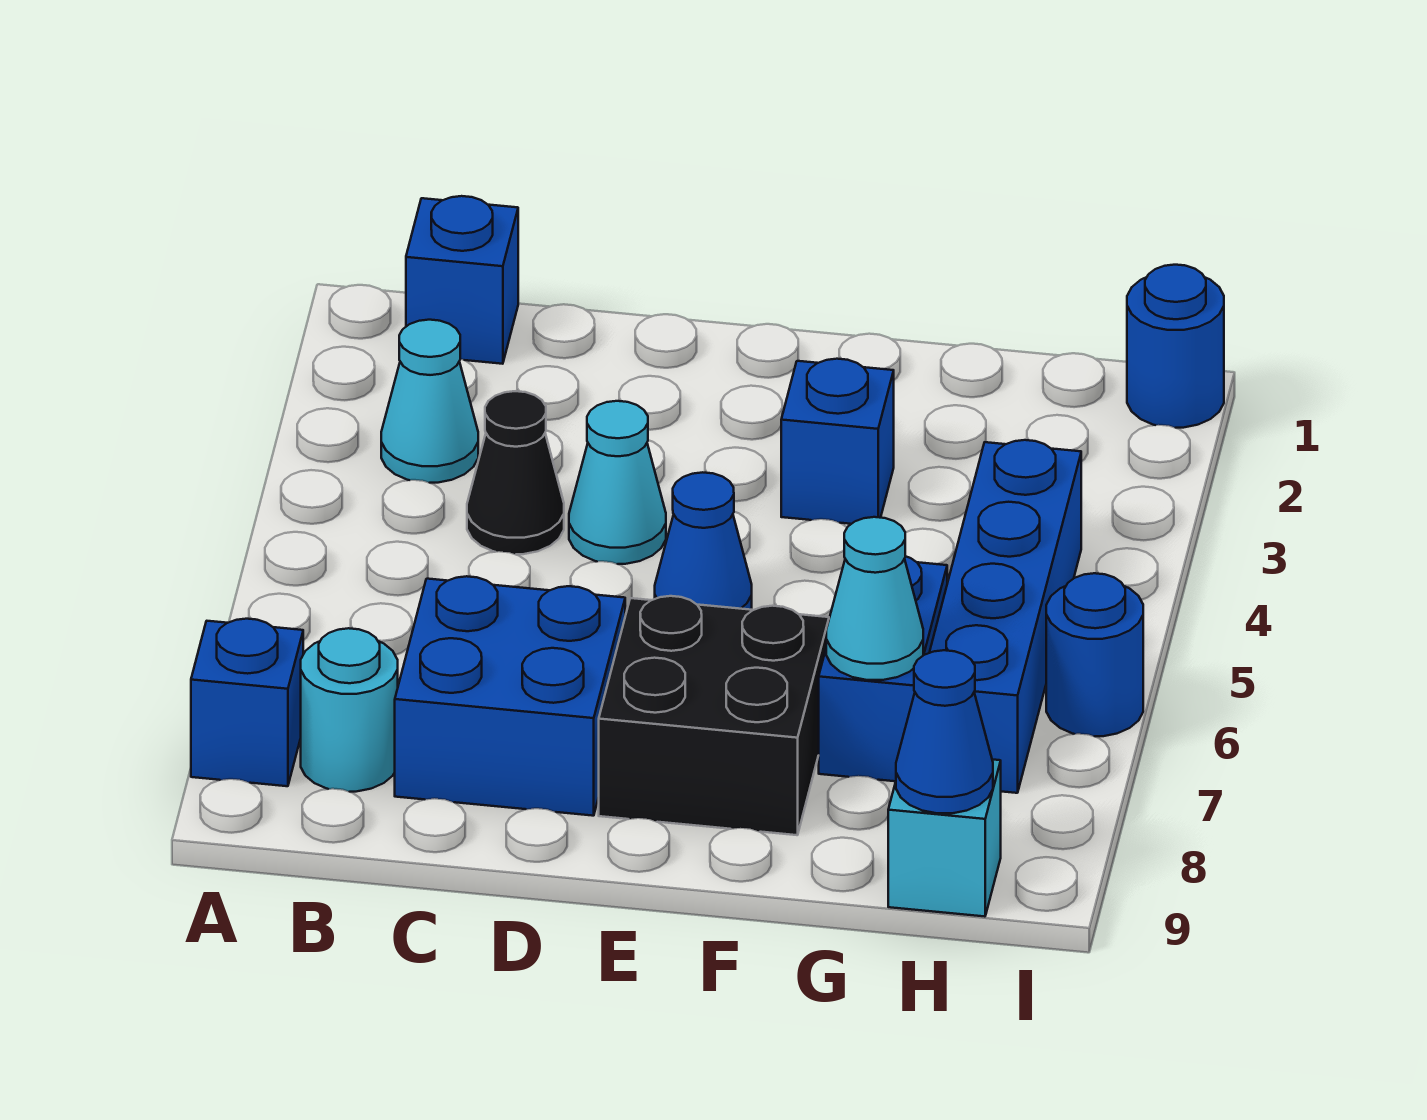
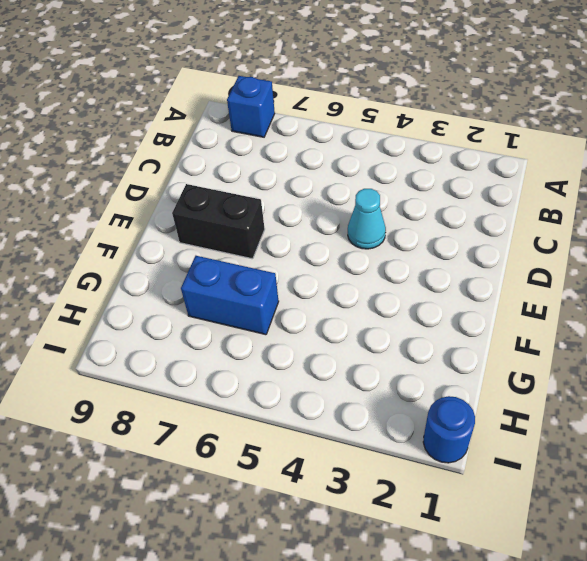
black brick E7:E8 level 1 -> black brick E7:F8 level 1
none -> blue brick B1 level 1
none -> cyan cone B3 level 1
none -> cyan round brick B8 level 1

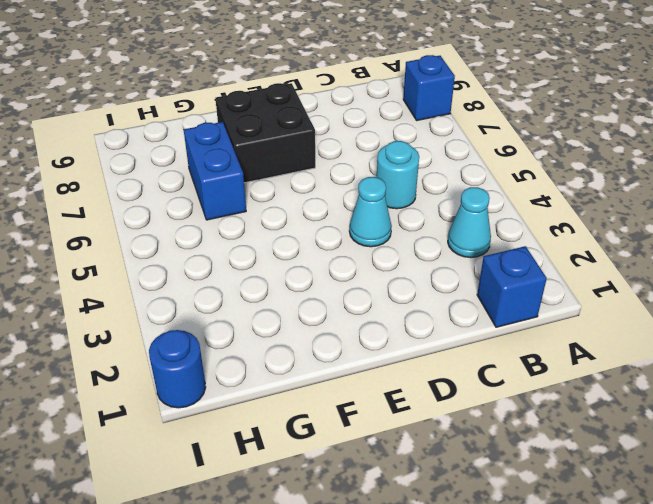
cyan round brick C5 level 1 -> cyan round brick B8 level 1
none -> black cone C4 level 1
none -> blue brick C7:D8 level 1
none -> blue cone E5 level 1

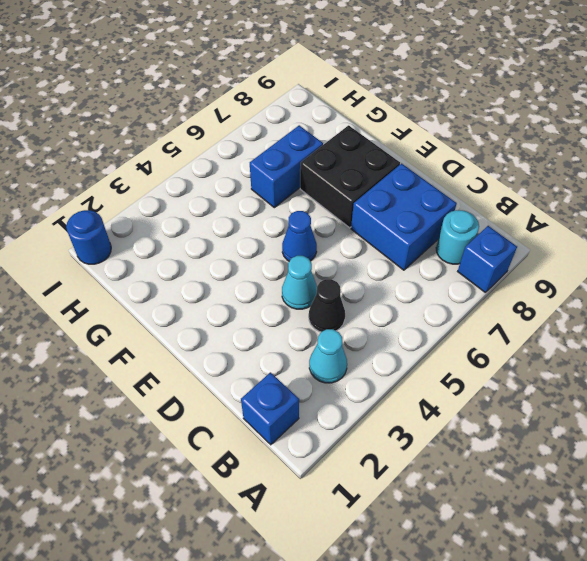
none -> blue brick F3 level 1
none -> blue brick H4:H7 level 1
none -> cyan brick H9 level 1

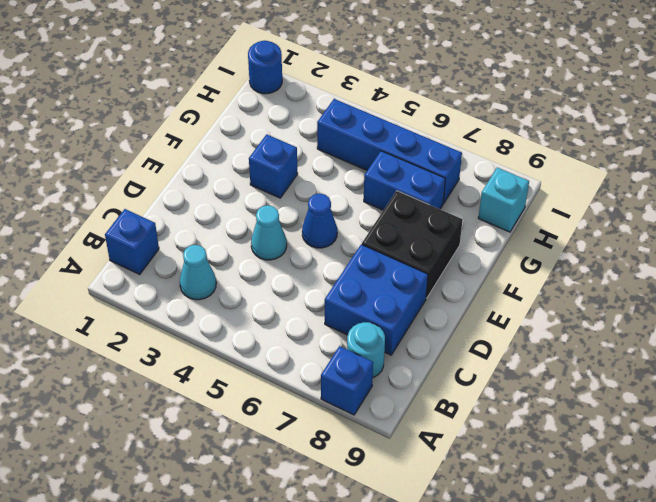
none -> black cone C4 level 1
none -> blue round brick I6 level 1
none -> cyan cone G7 level 2

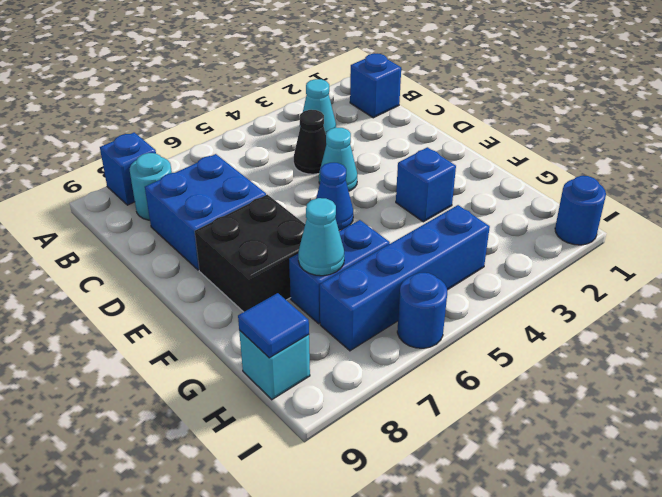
blue tile H9 level 2 -> blue cone H9 level 2

